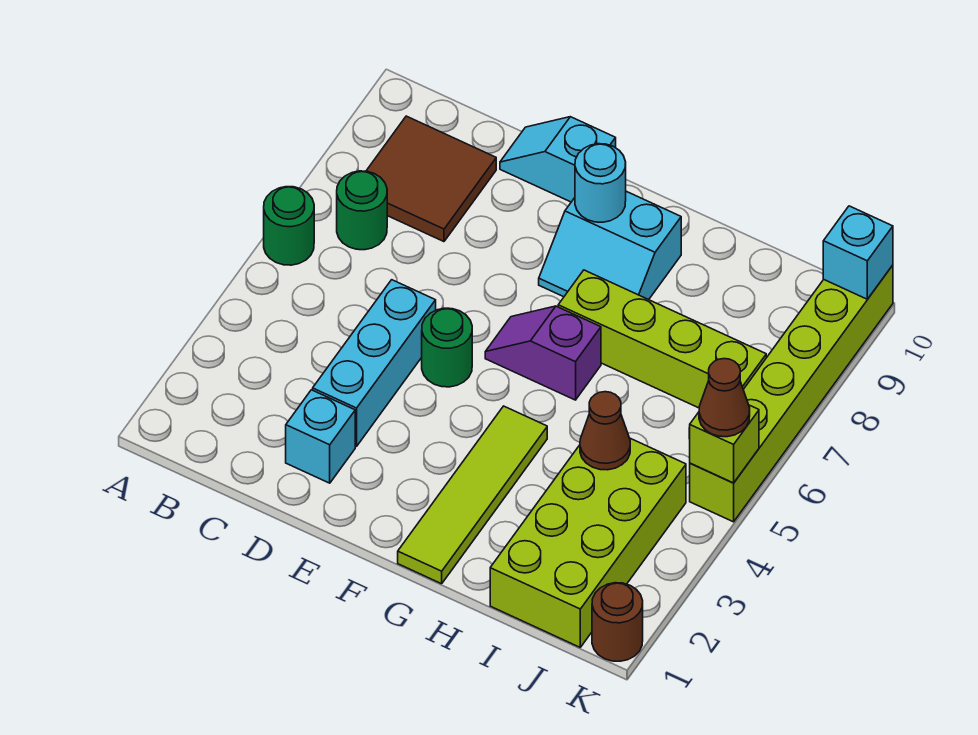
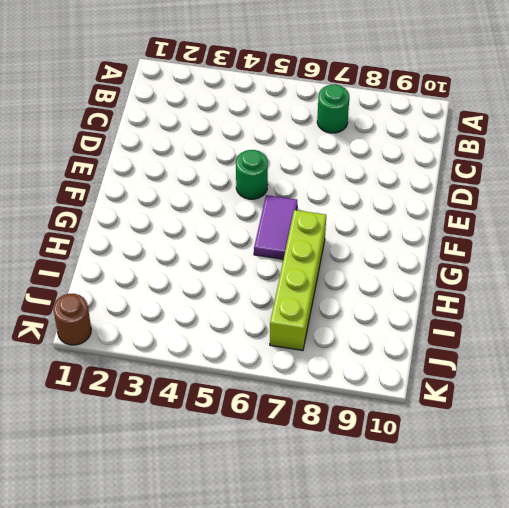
purple tile F6:G6 level 1 -> purple slope F6:G6 level 1 top G
none -> green round brick A6 level 1
none -> brown tile B8:C9 level 1
none -> cyan brick D2 level 1

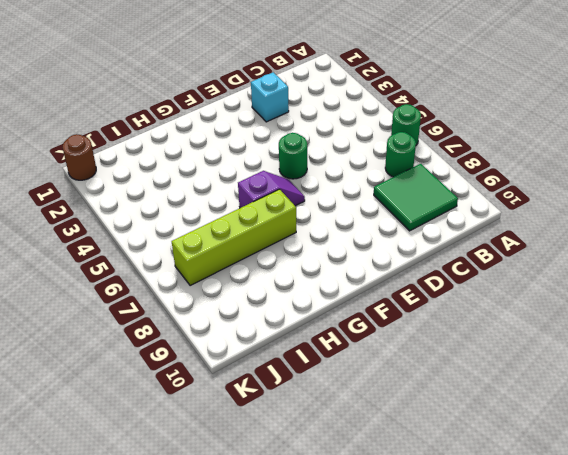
green tile B8:C9 level 1 -> brown tile B8:C9 level 1
none -> cyan brick D3:D5 level 1
none -> cyan slope D10:E10 level 1 top E
none -> cyan slope F8:G9 level 1 top 9

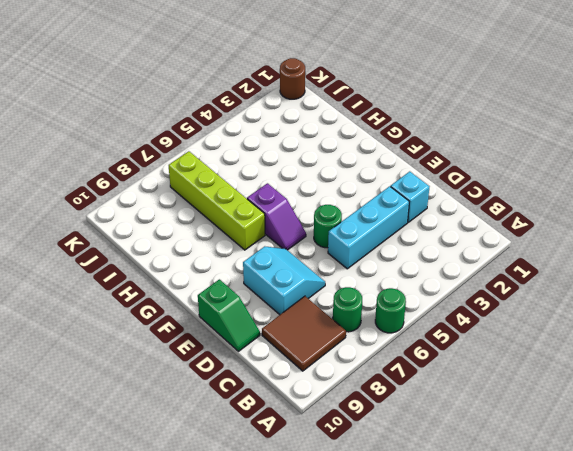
cyan slope D7:E8 level 1 top 8 -> cyan slope F8:G9 level 1 top 9
green slope D10:E10 level 1 top E -> cyan slope D10:E10 level 1 top E
none -> lime tile G1:G4 level 1
none -> lime brick I1:J4 level 1
none -> lime brick K5:K10 level 1

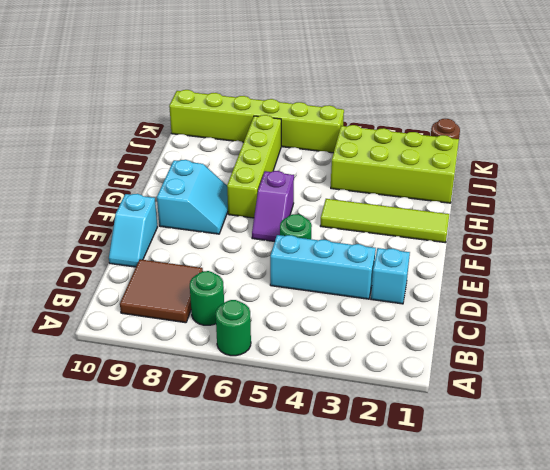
none -> cyan round brick F9 level 2
none -> brown cone I4 level 2
none -> lime brick K5 level 2

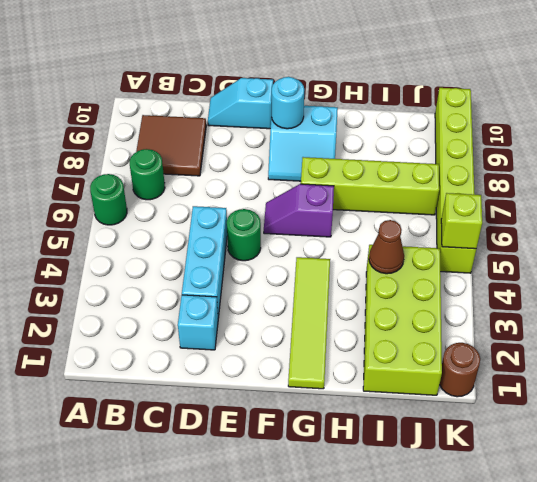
none -> cyan brick K10 level 2
none -> brown cone K5 level 3

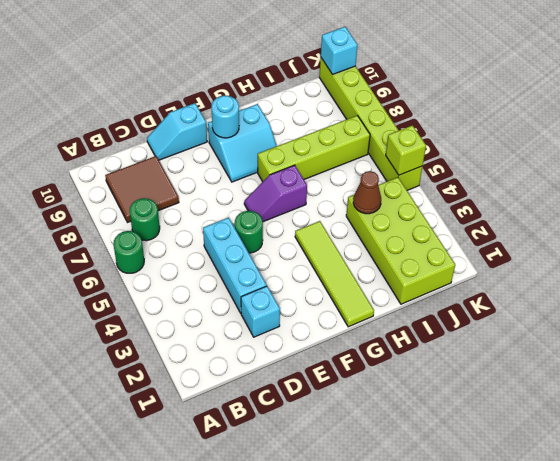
none -> brown round brick K1 level 1
none -> brown cone K5 level 3

